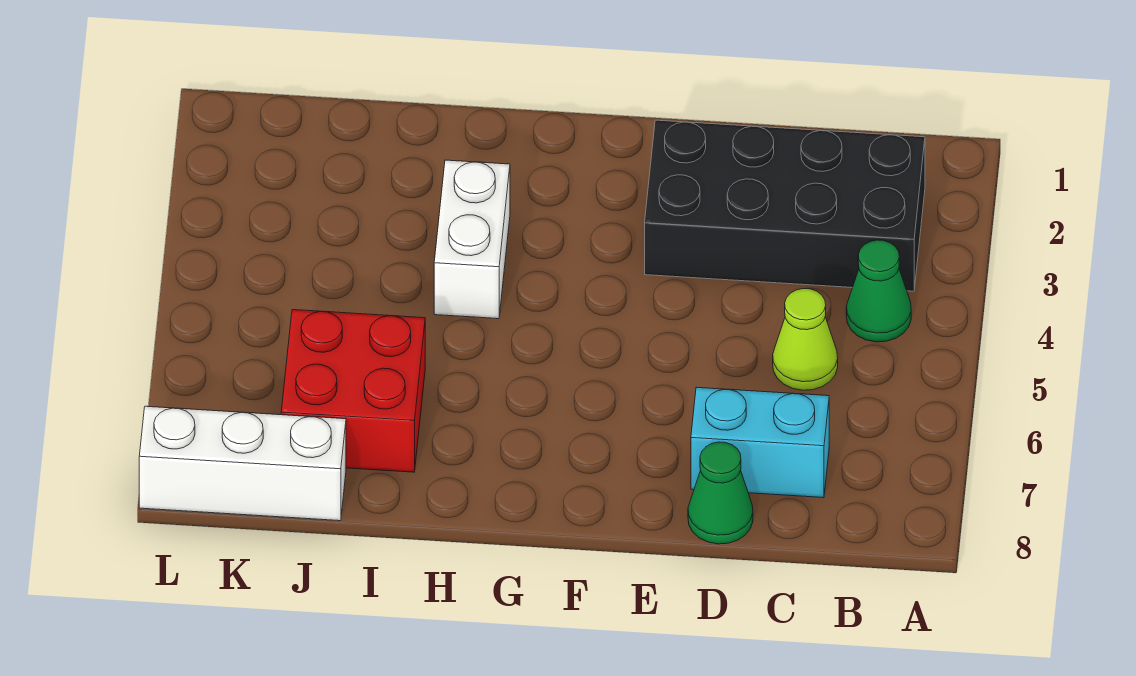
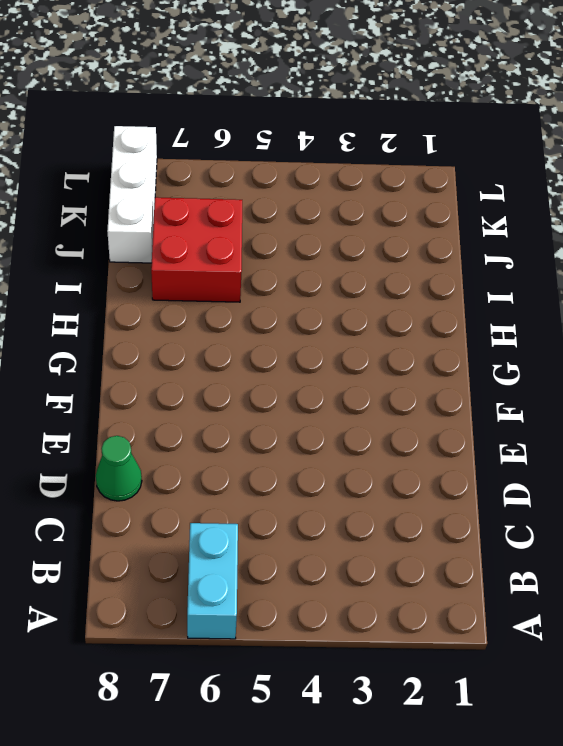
cyan brick A6:B6 level 1 -> cyan brick C7:D7 level 1
none -> black brick B2:E3 level 1
none -> green cone B4 level 1

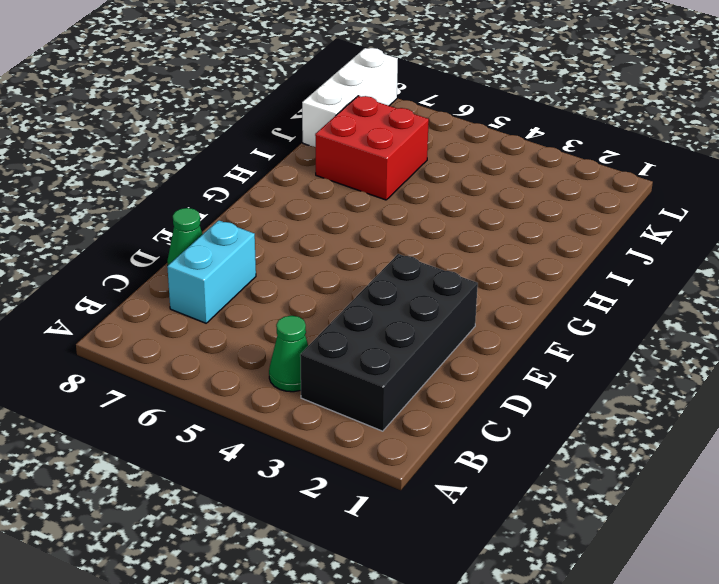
none -> lime cone C5 level 1
none -> white brick H3:H4 level 1

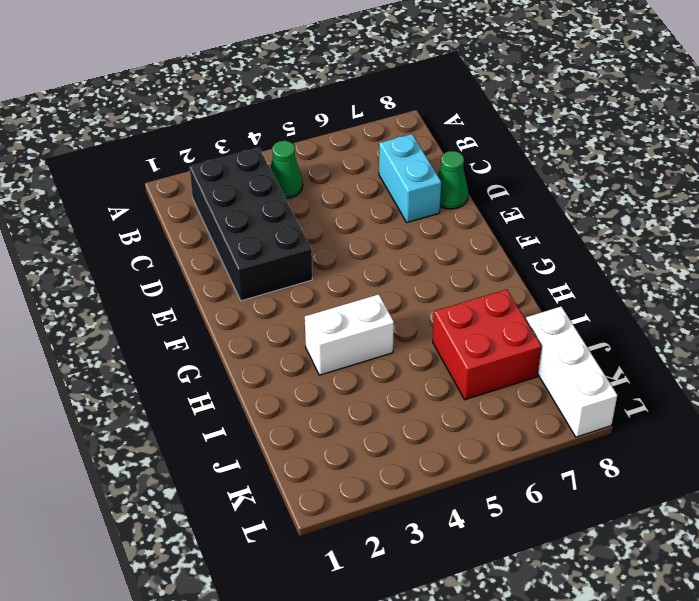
none -> lime cone C5 level 1

